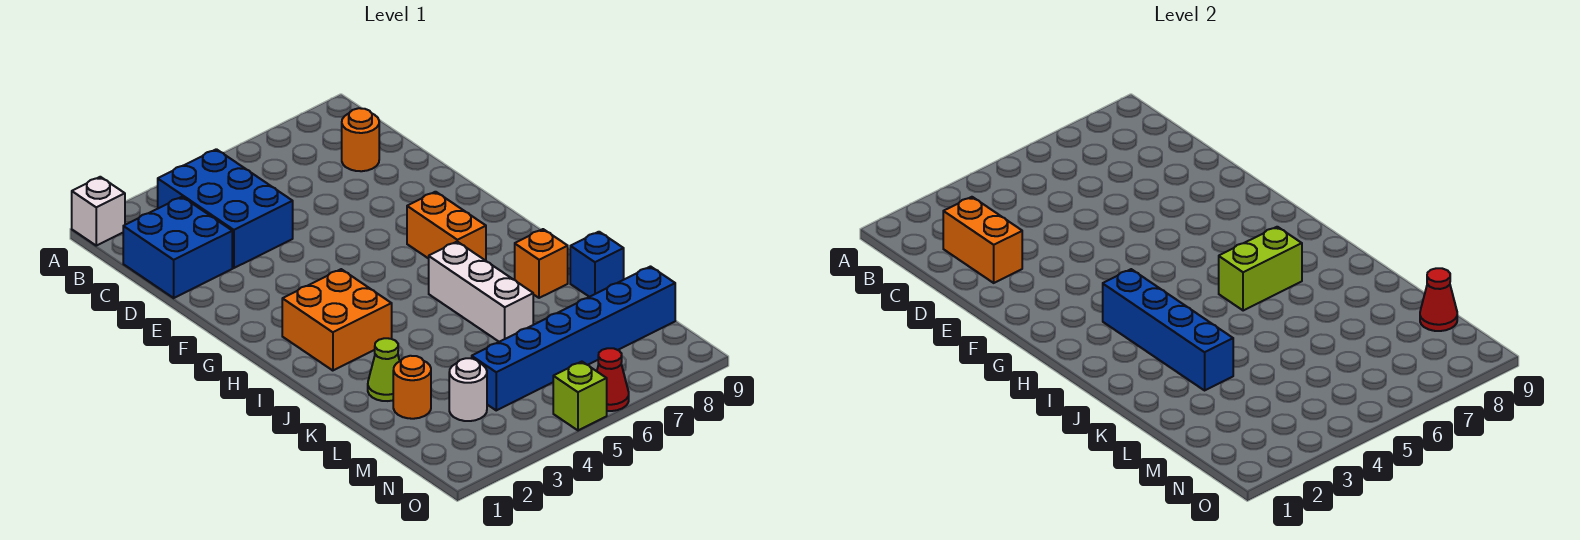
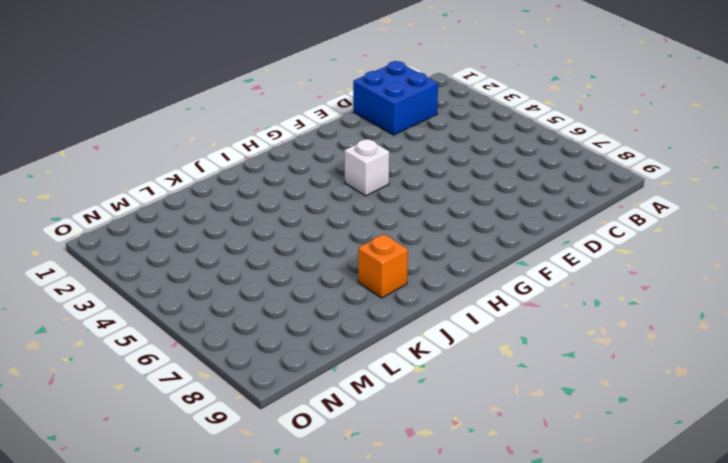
white brick G4 level 1 -> white brick A1 level 1
none -> blue brick B3:D4 level 1
none -> orange round brick C8 level 1
none -> orange brick G7:H7 level 1

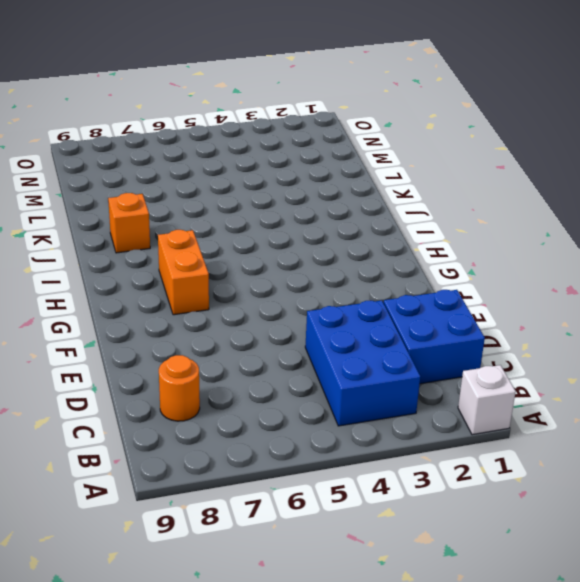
none -> orange brick H2:I3 level 1
none -> white brick I6:K6 level 1
none -> lime cone K2 level 1

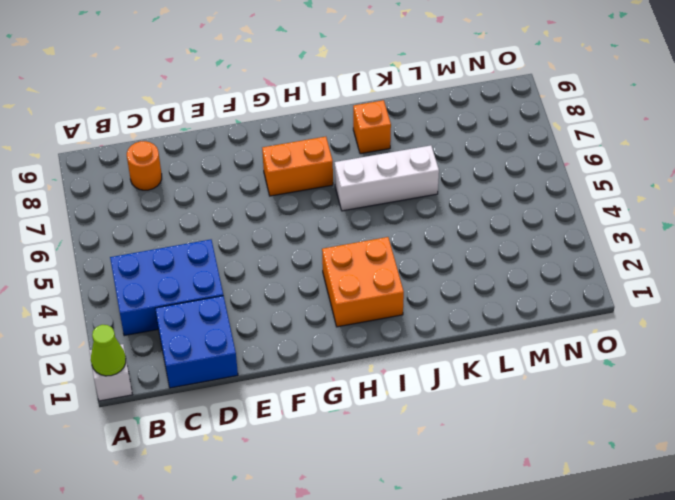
lime cone A1 level 2 -> lime cone K2 level 1
none -> blue brick K9 level 1
none -> orange round brick L2 level 1
none -> white round brick M3 level 1

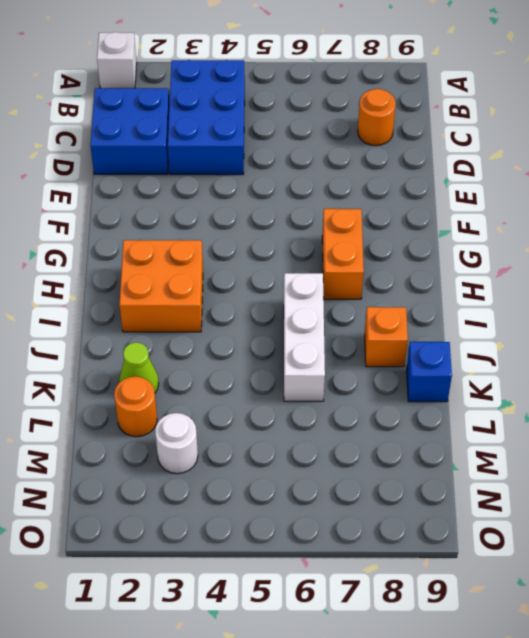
none -> blue brick M4:M9 level 1
none -> lime brick O5 level 1
none -> red cone O6 level 1

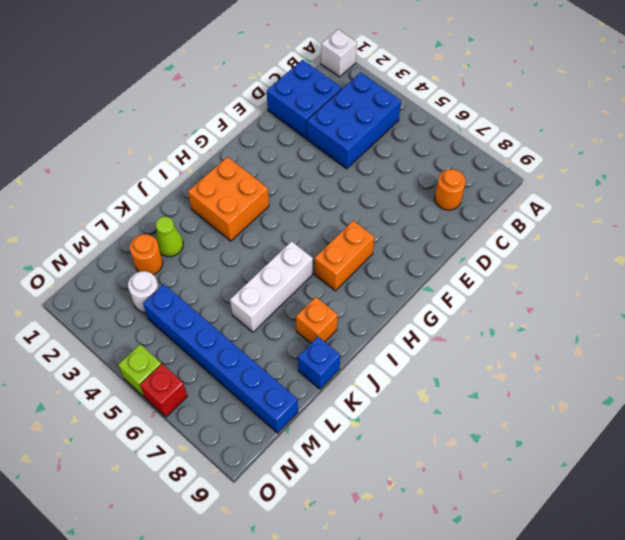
red brick O6 level 1 -> red cone O6 level 1
none -> orange brick C2:D2 level 2
none -> blue brick H3:K3 level 2
none -> lime brick I6:I7 level 2

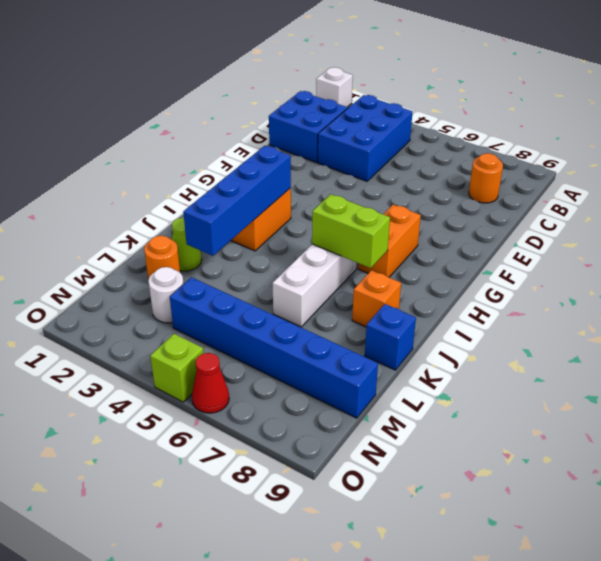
none -> orange brick C2:D2 level 2
none -> red cone M9 level 2

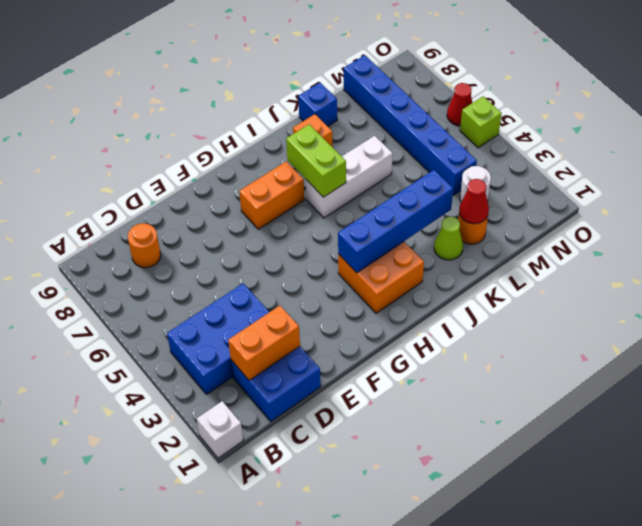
red cone L2 level 2 -> red cone M9 level 2

